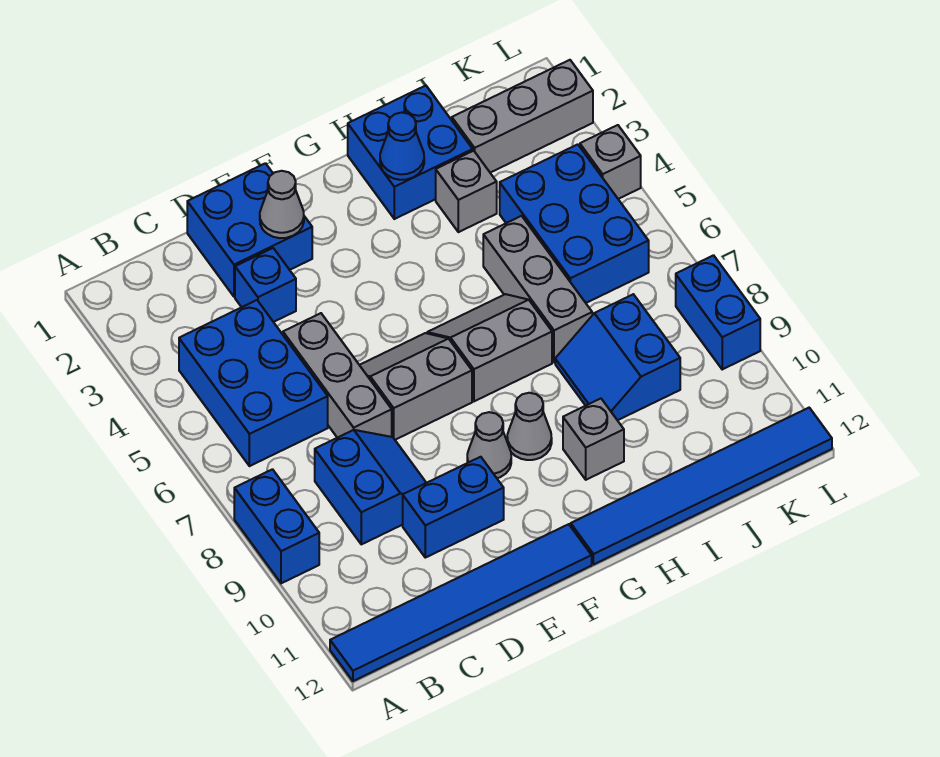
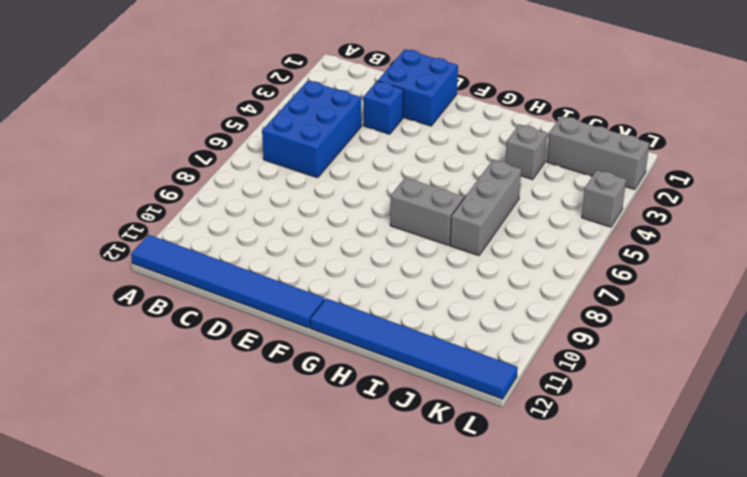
none -> blue brick A8:A9 level 1
none -> blue slope C8:D9 level 1 top C
none -> grey brick D5:D7 level 1

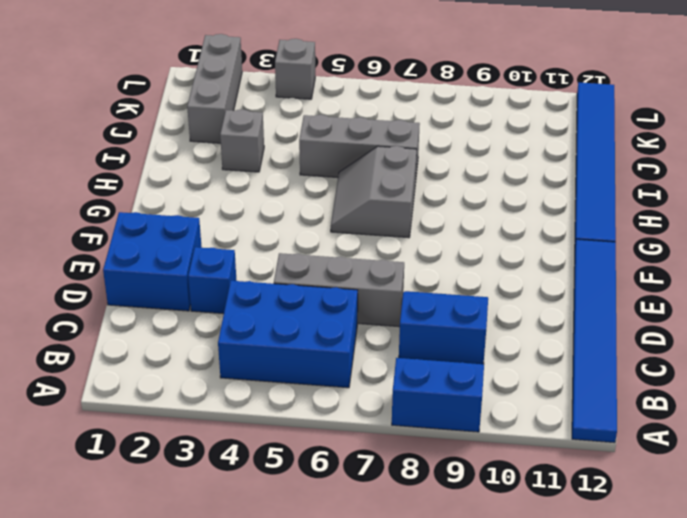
none -> blue brick D10:E10 level 1
none -> grey slope E6:F7 level 1 top 7
none -> grey cone F9 level 1

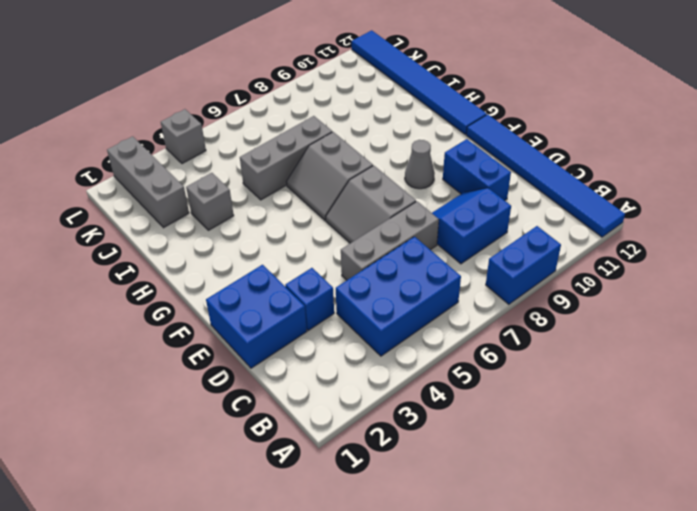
none -> grey cone G9 level 1
none -> blue brick H1:I2 level 1
none -> grey brick H10 level 1

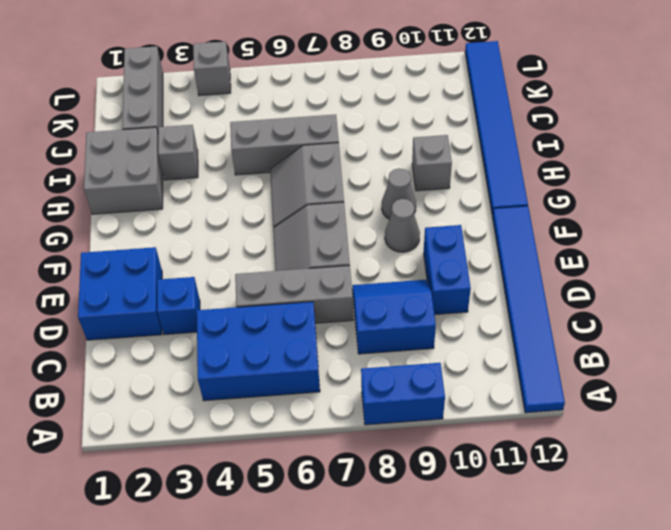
grey brick H1:I2 level 1 -> blue brick H1:I2 level 1
none -> blue slope I8:J9 level 1 top J
none -> blue brick J4:K6 level 1
none -> blue brick L8:L9 level 1

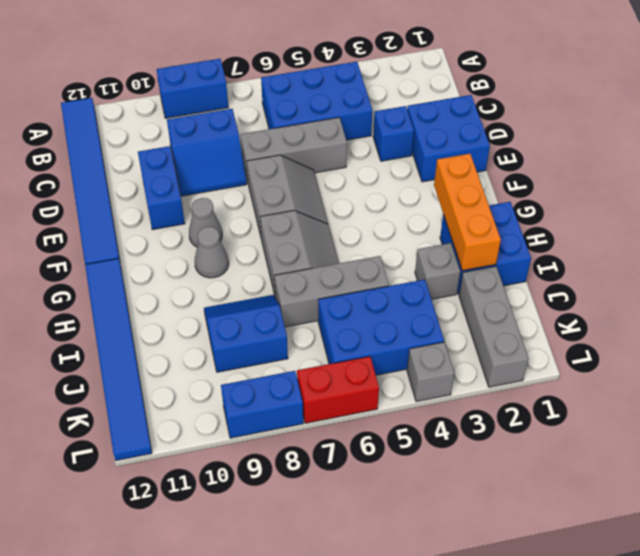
orange brick G2:I2 level 2 -> blue cone H2 level 2
red brick L6:L7 level 1 -> none
none -> grey brick H10 level 1
none -> grey cone E2 level 2

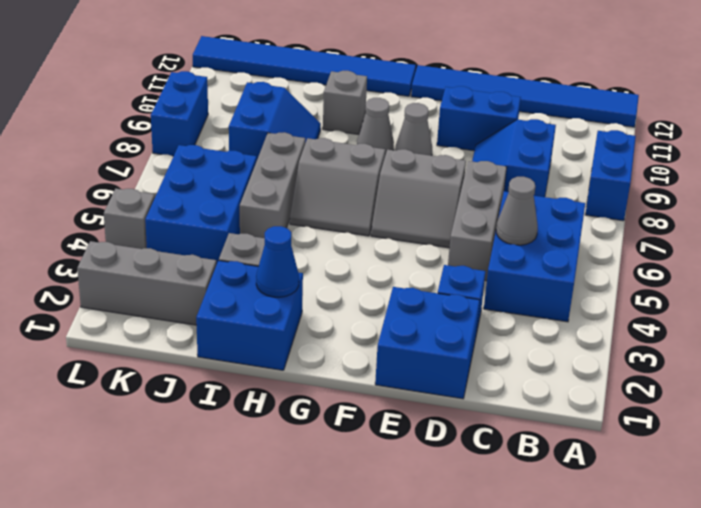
grey cone C5 level 2 -> grey cone E2 level 2

